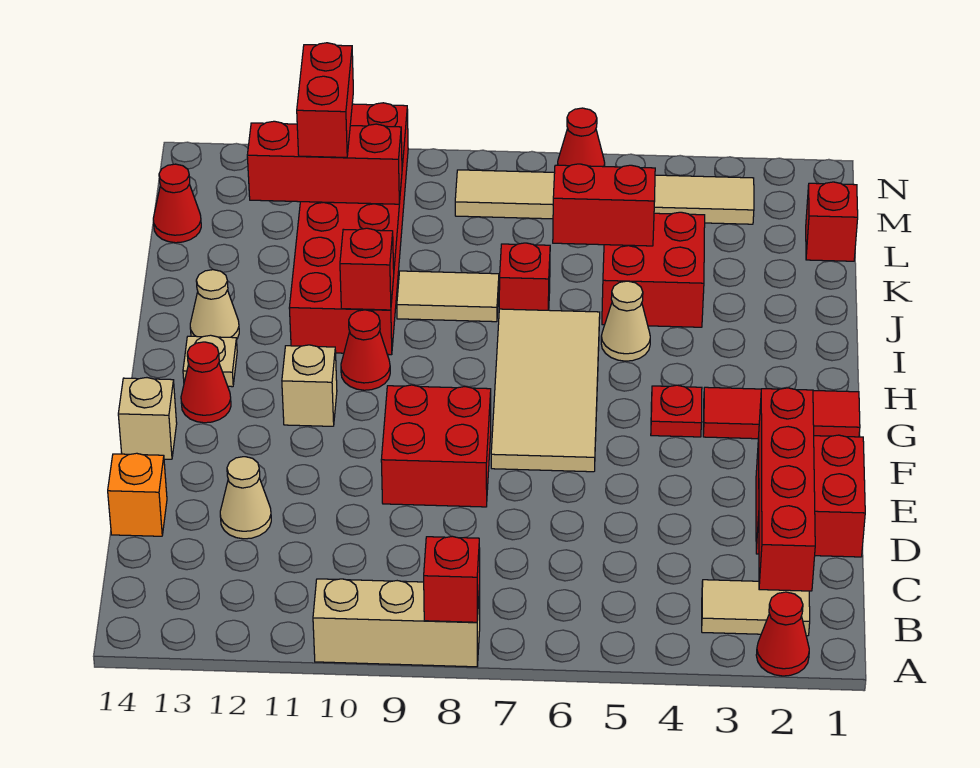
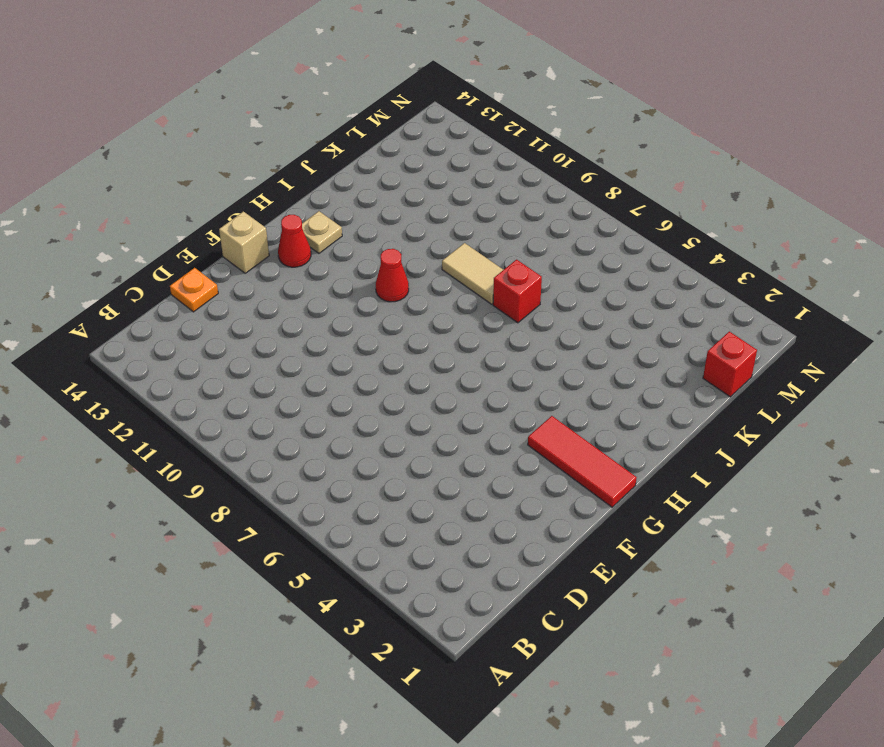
orange plate D14 level 1 -> orange brick D14 level 1
none -> red cone A2 level 1
none -> tan brick A8:A10 level 1
none -> tan tile B2:B3 level 1
none -> red brick D1:E2 level 1

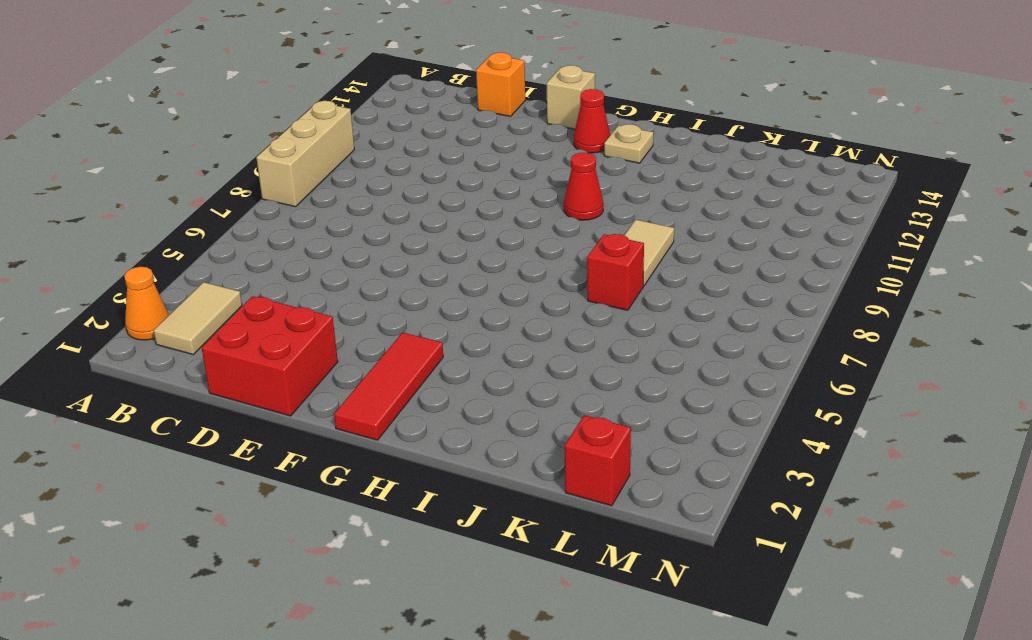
orange cone A2 level 1 -> red cone A2 level 1
none -> tan cone D12 level 1
none -> red brick E8:F9 level 1
none -> tan tile F6:I7 level 1
none -> red plate G4 level 1

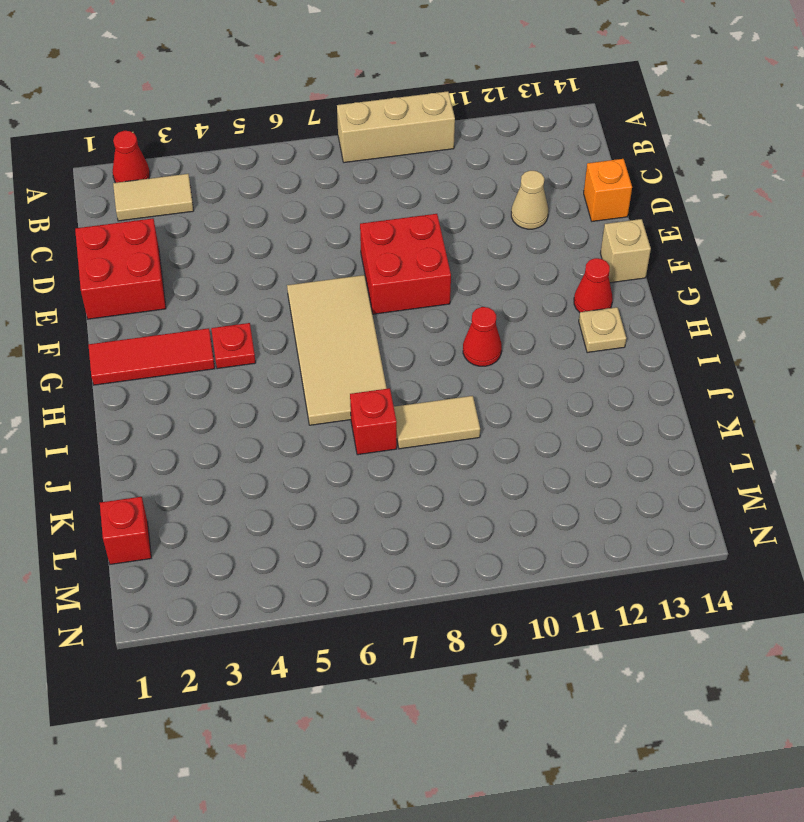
none -> tan brick G11 level 1
none -> tan cone I5 level 1
none -> red brick I10:N11 level 1
none -> tan cone I13 level 1

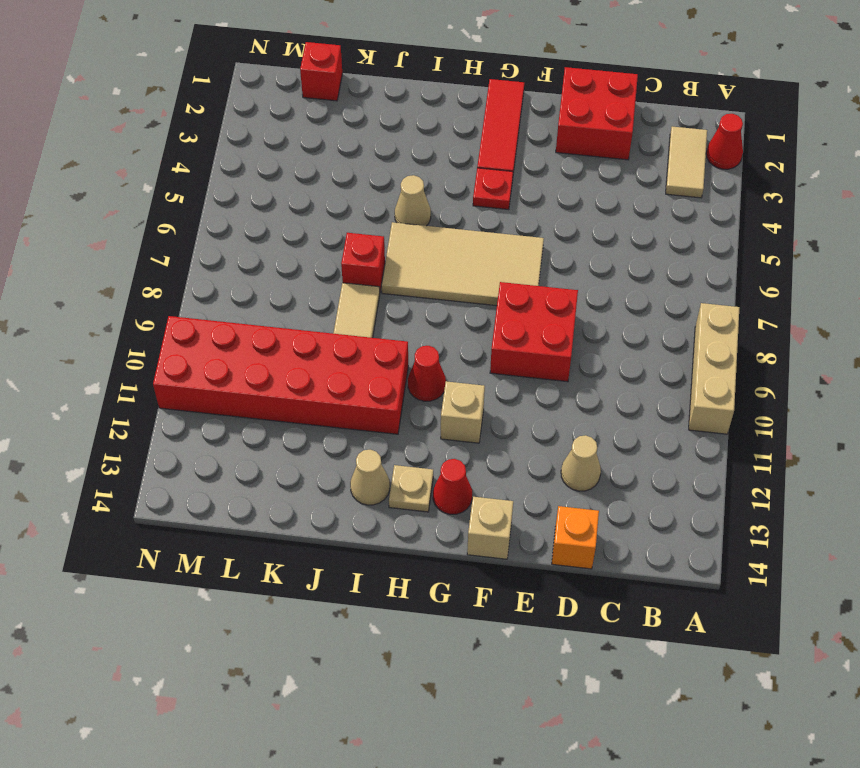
none -> red brick J4:K5 level 1
none -> red cone L14 level 1
none -> tan tile M3:M8 level 1
none -> red cone N6 level 1

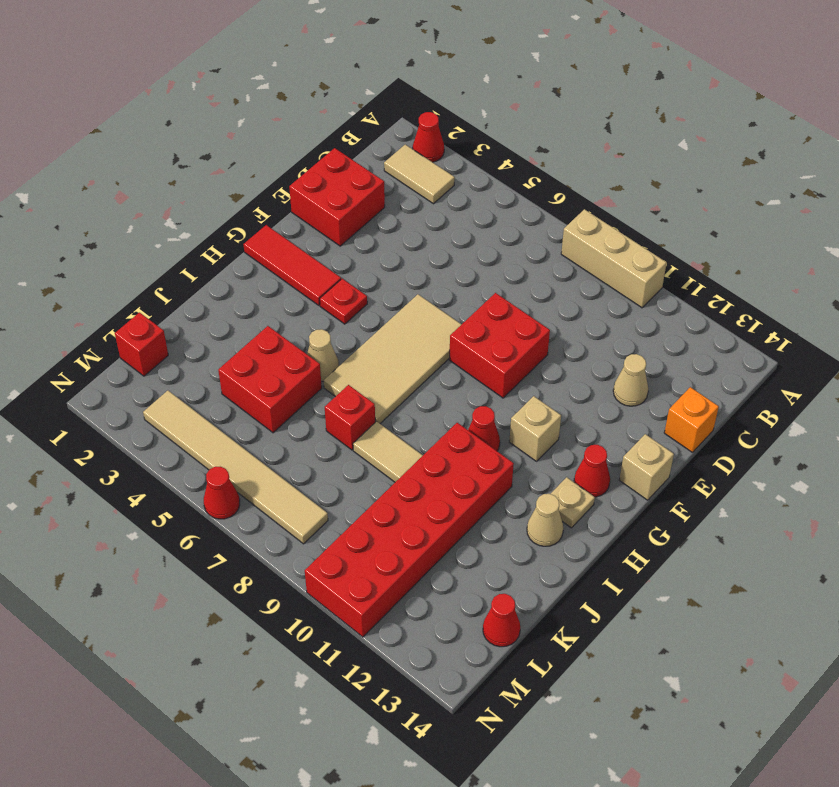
none -> red brick A8 level 2
none -> red brick B2:E2 level 2
none -> red brick I10 level 2
none -> red brick K5:K6 level 2

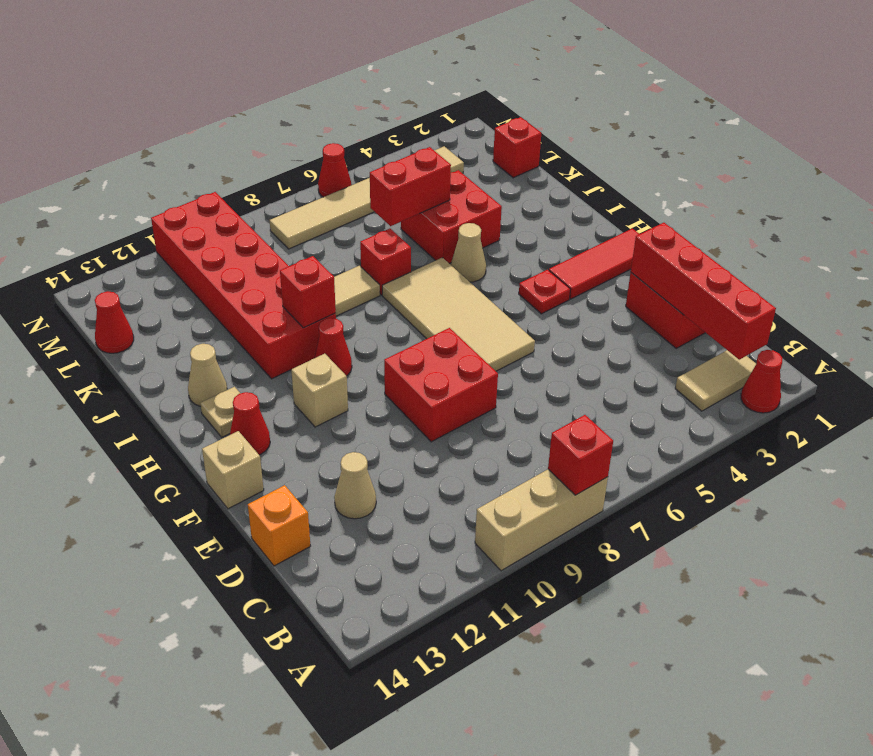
none -> red brick L10:L12 level 2
none -> red brick L11:M11 level 3

